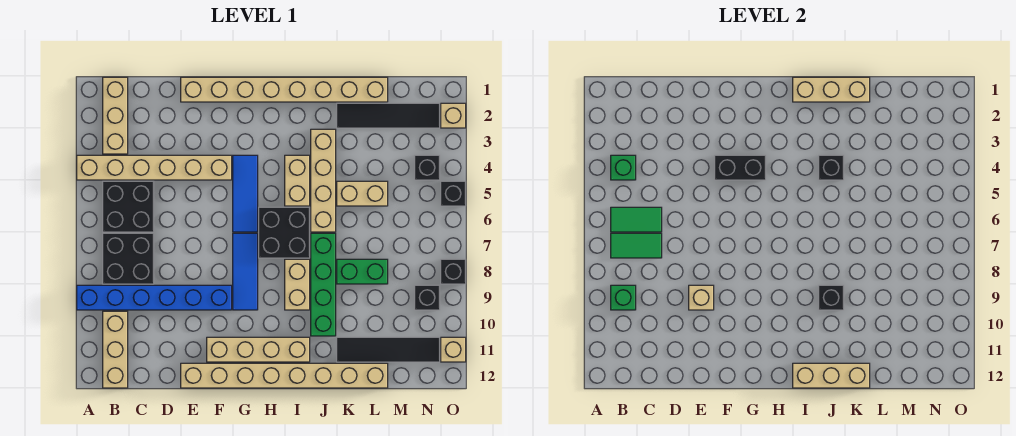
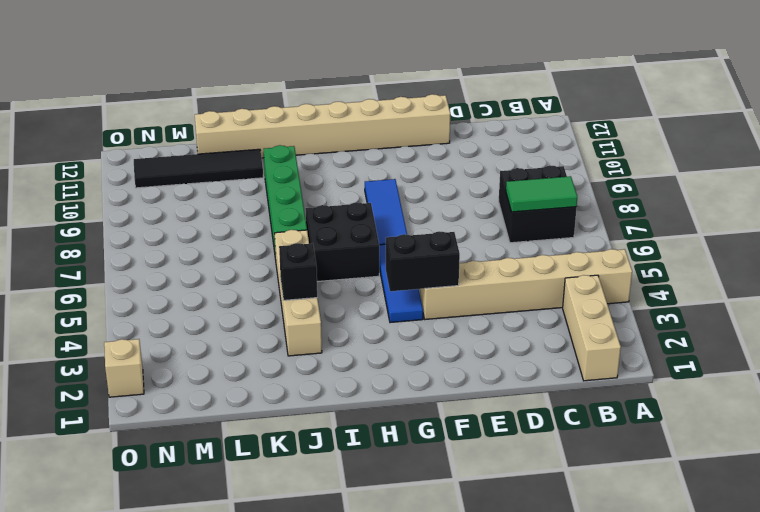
none -> blue brick A9:F9 level 1
none -> black brick B5:C6 level 1
none -> tan brick B10:B12 level 1
none -> tan brick E1:L1 level 1

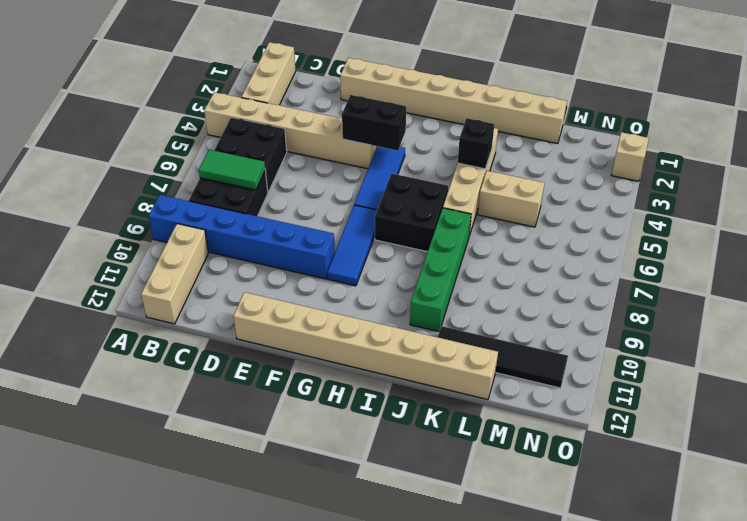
none -> tan brick F11:I11 level 1
none -> tan brick I4:I5 level 1
none -> tan brick I8:I9 level 1
none -> black tile K2:N2 level 1

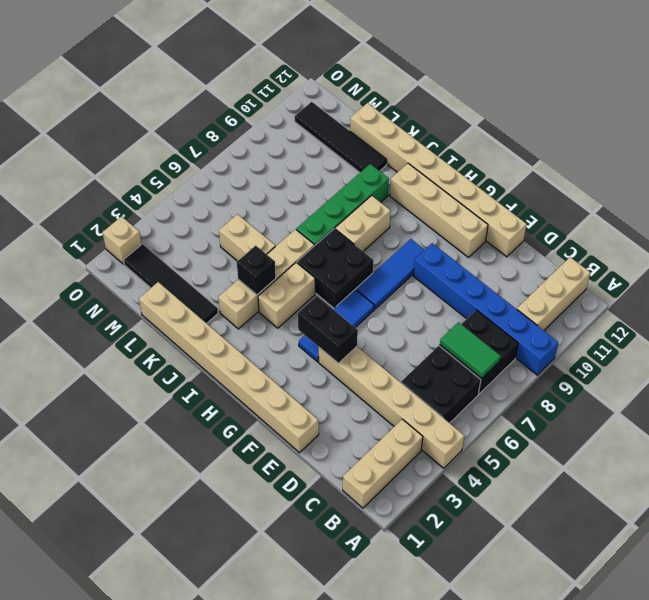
none -> green brick K8:L8 level 1
none -> black brick N4 level 1
none -> black brick N9 level 1
none -> black brick O5 level 1

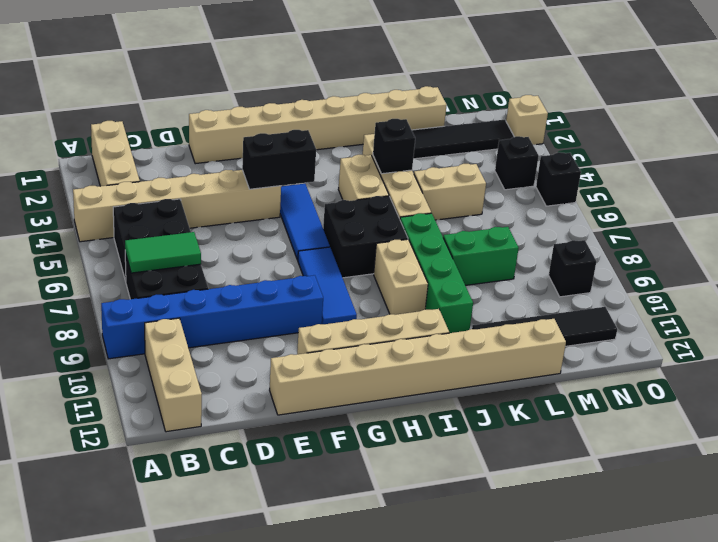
none -> black brick O8 level 1
none -> tan brick O11 level 1
none -> green brick B4 level 2
none -> green tile B6:C6 level 2

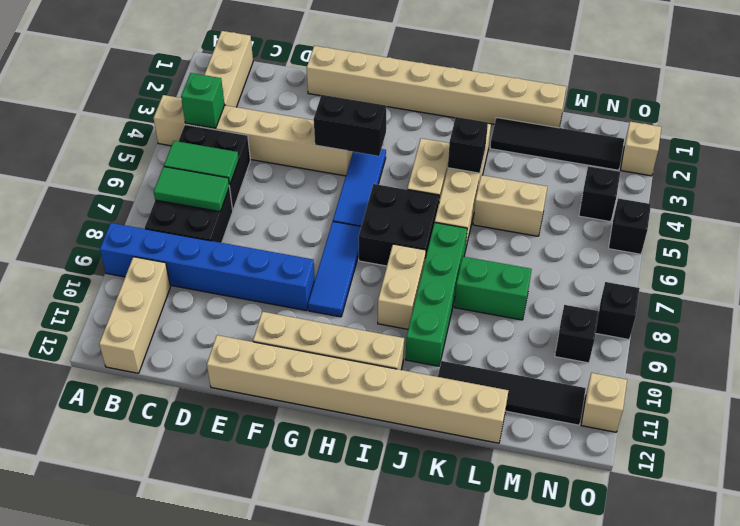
none -> green brick B9 level 2
none -> tan brick E9 level 2
none -> tan brick I1:K1 level 2
none -> tan brick I12:K12 level 2

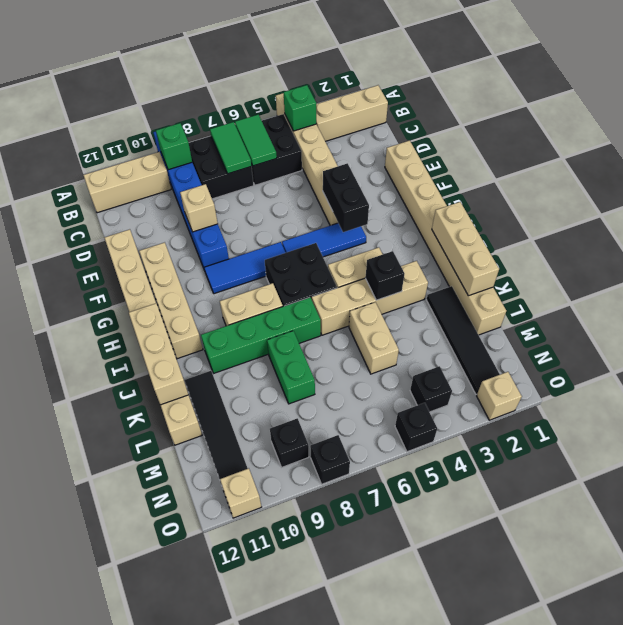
none -> black brick J9 level 2

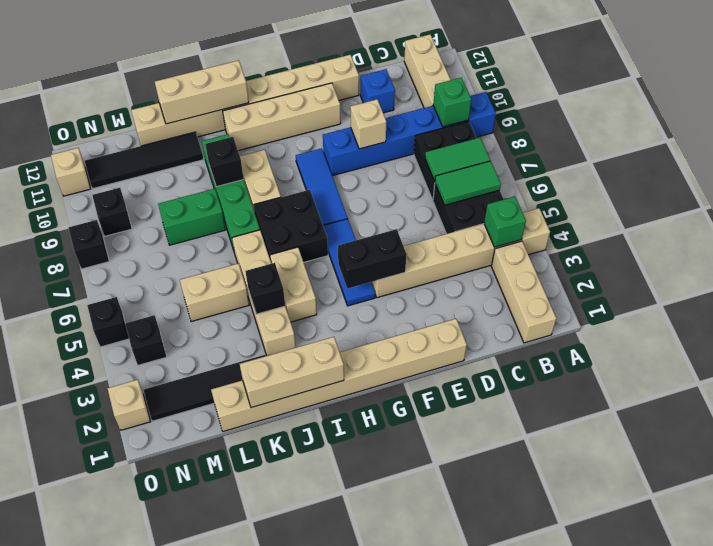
blue brick D11 level 1 -> none

